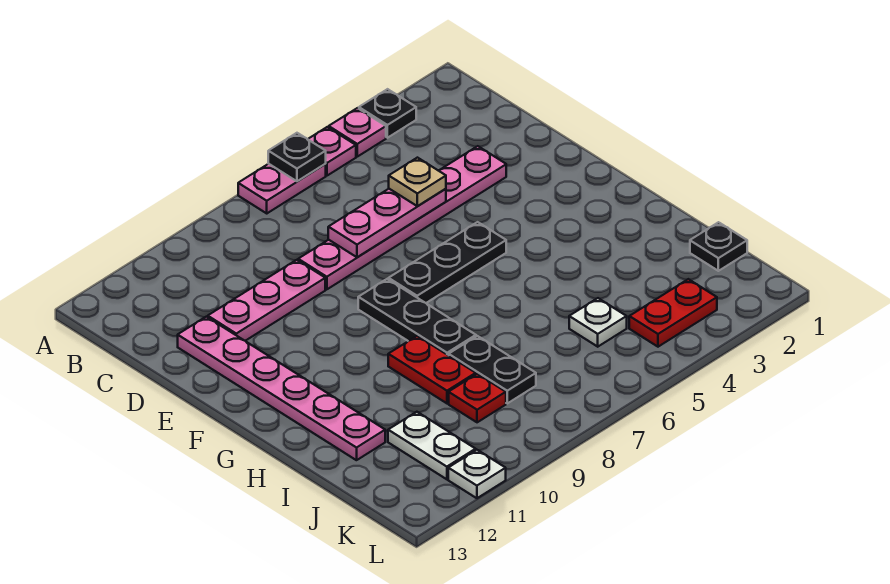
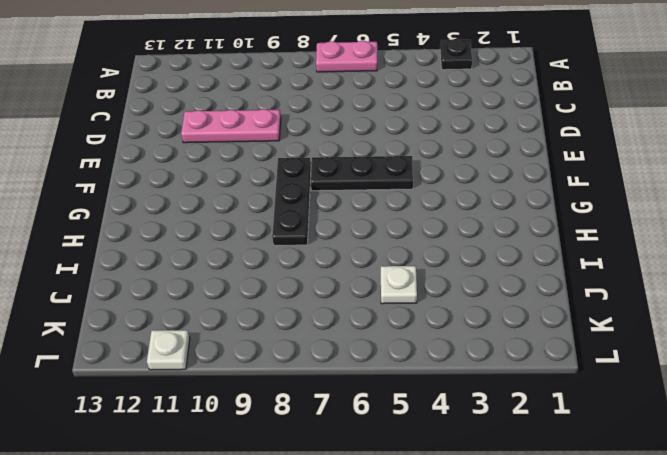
none -> pink plate A4 level 1
none -> pink plate A5 level 1
none -> pink plate D3:D8 level 1

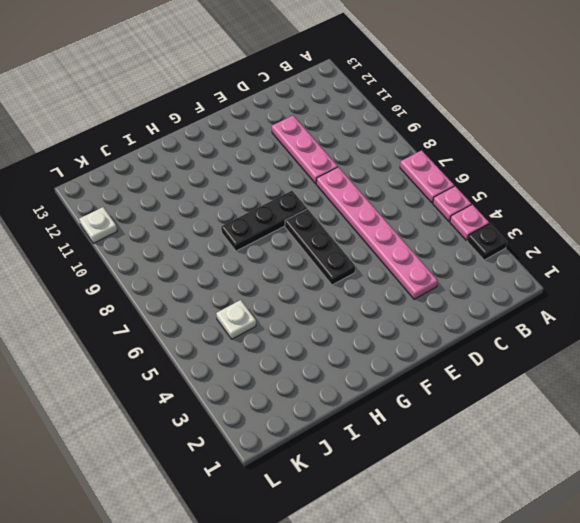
none -> pink plate D12:I12 level 1
none -> red plate H9:I9 level 1
none -> black plate I8:J8 level 1

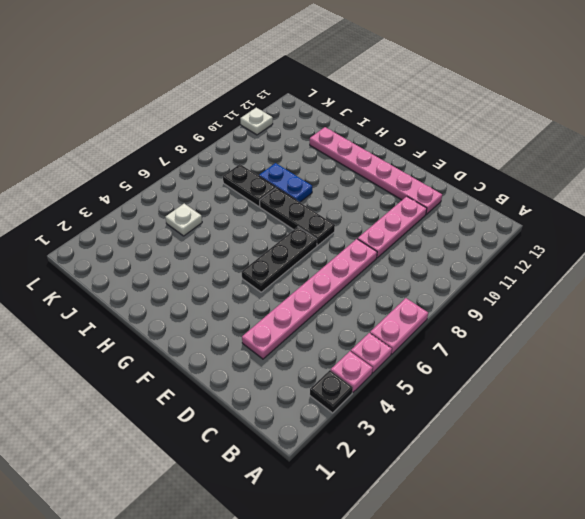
blue plate H9:I9 level 1 -> red plate H9:I9 level 1
none -> black plate J1 level 1
none -> red plate J9 level 1
none -> white plate J11:K11 level 1

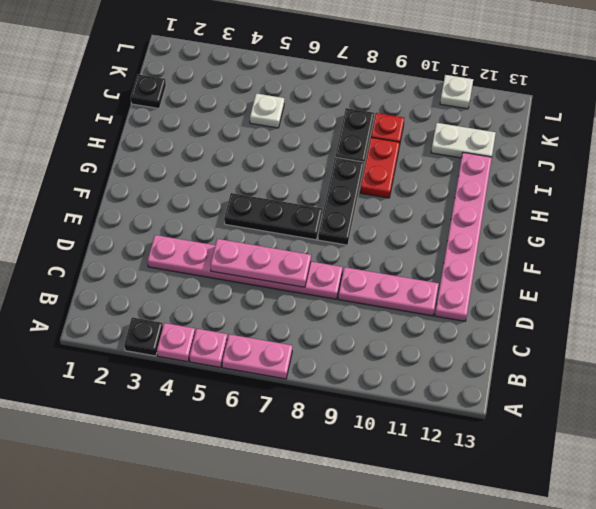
white plate J11:J12 level 1 -> white plate J11:K11 level 1
none -> red plate K3:K4 level 1
none -> black plate A6 level 2
none -> tan plate D5 level 3

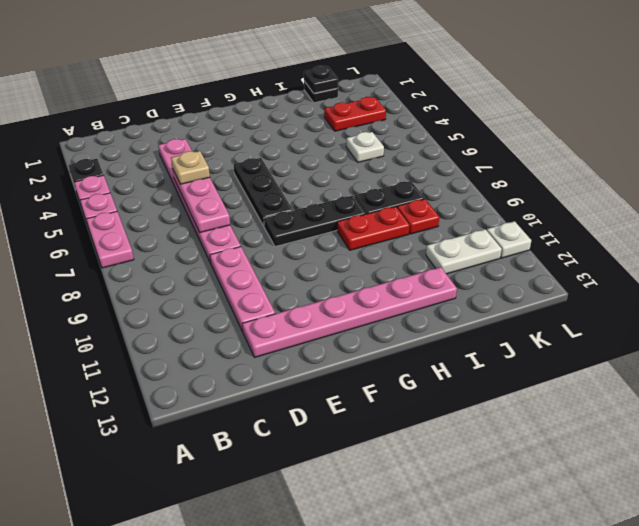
black plate J1 level 2 -> black plate A6 level 2
red plate J3:K3 level 1 -> red plate K3:K4 level 1

